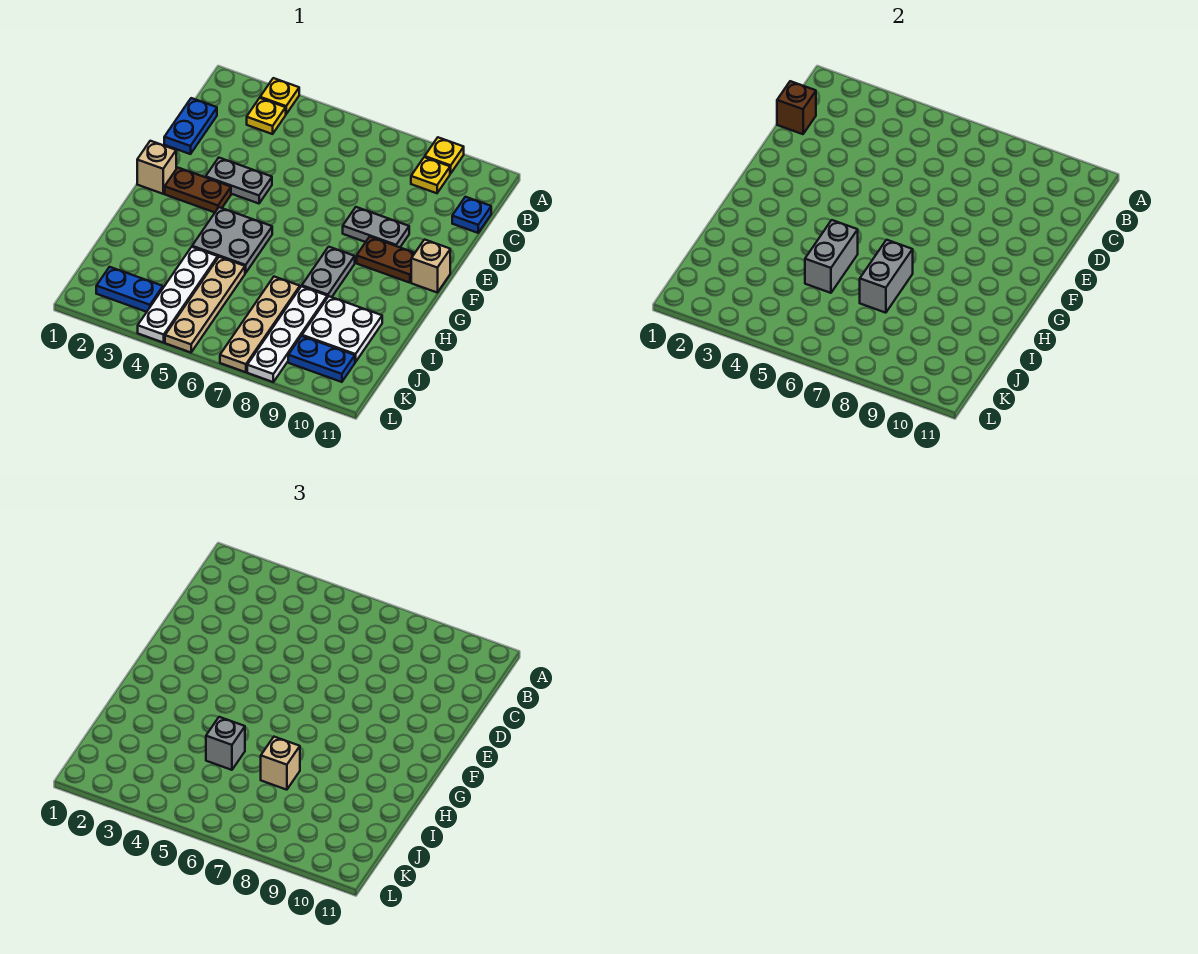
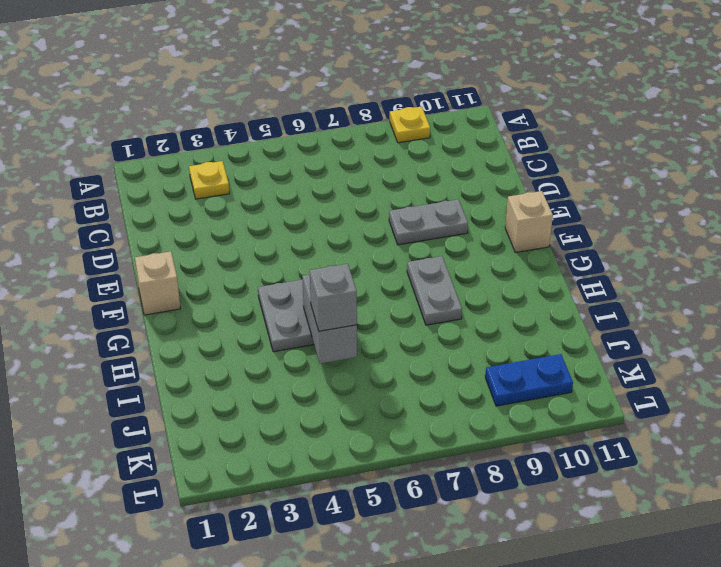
none -> yellow plate A3 level 1
none -> yellow plate B9 level 1
none -> blue plate C1:D1 level 1

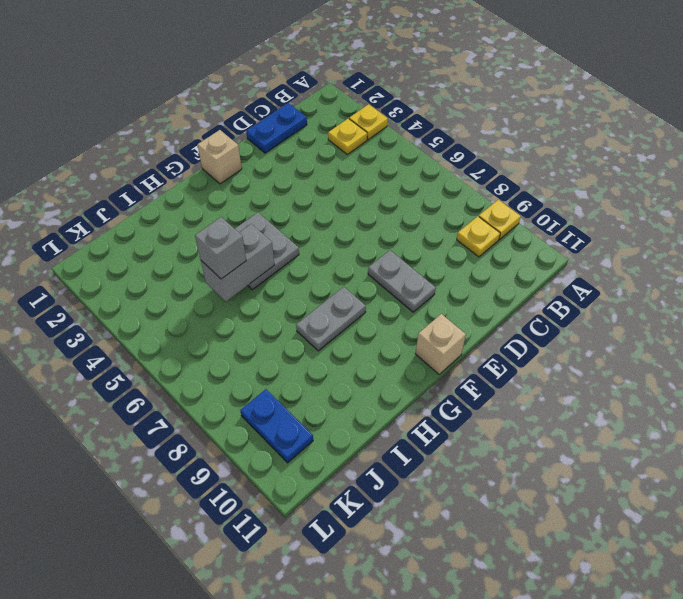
none -> blue plate C11 level 1
none -> grey plate E3:E4 level 1
none -> brown plate F2:F3 level 1

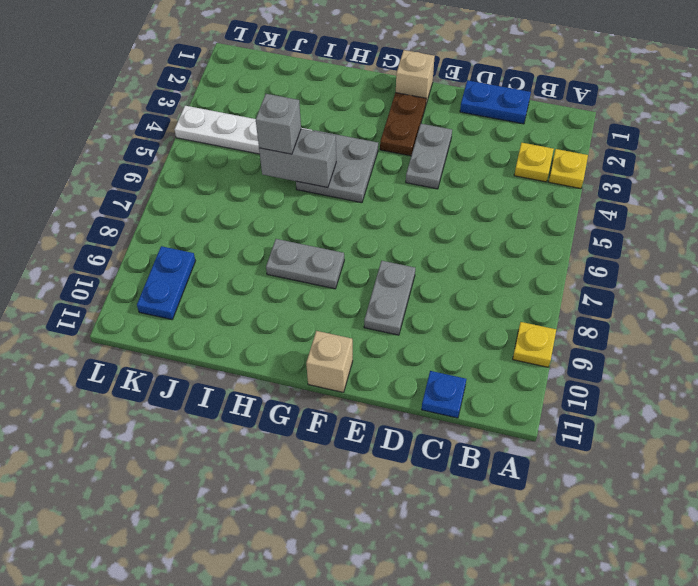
none -> yellow plate B9 level 1
none -> brown plate F9:F10 level 1
none -> tan plate I5:L5 level 1

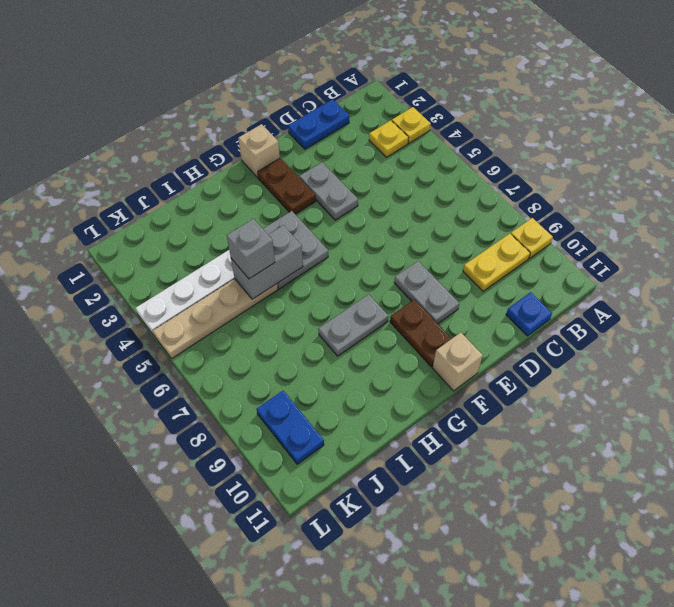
yellow plate B9:C9 level 1 -> yellow plate B9 level 1
none -> tan plate I7:L7 level 1
none -> white plate I8:L8 level 1
none -> white plate I9:J10 level 1

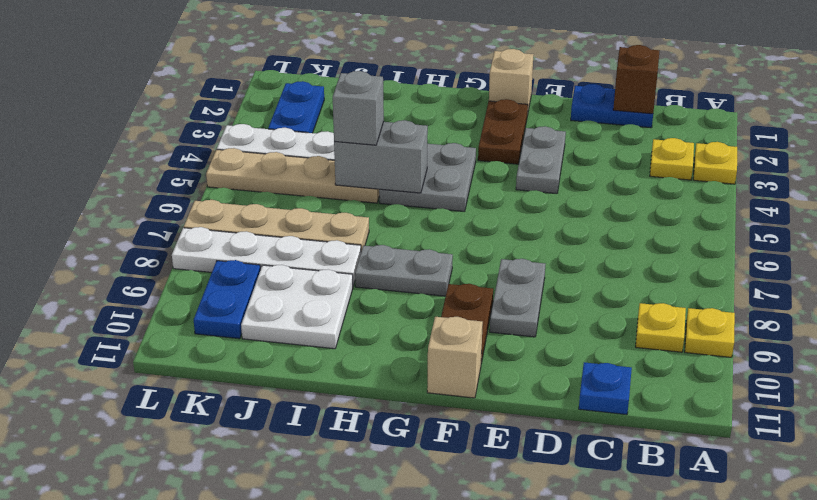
none -> grey brick H7:I7 level 2
none -> tan brick I7 level 3

